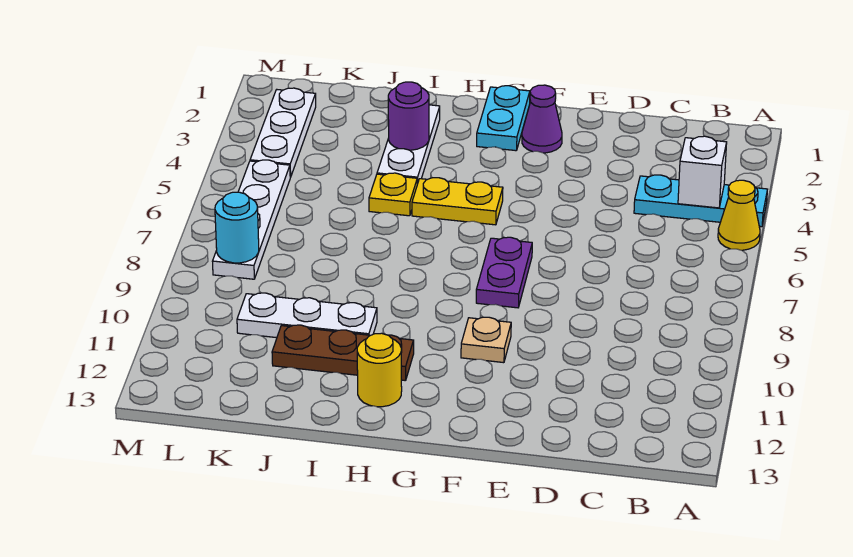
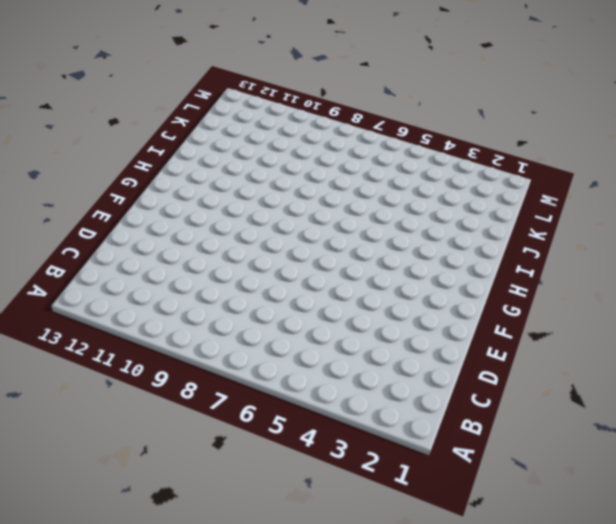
none -> cyan plate A4:C4 level 1
none -> yellow cone A5 level 1
none -> purple cone F2 level 1

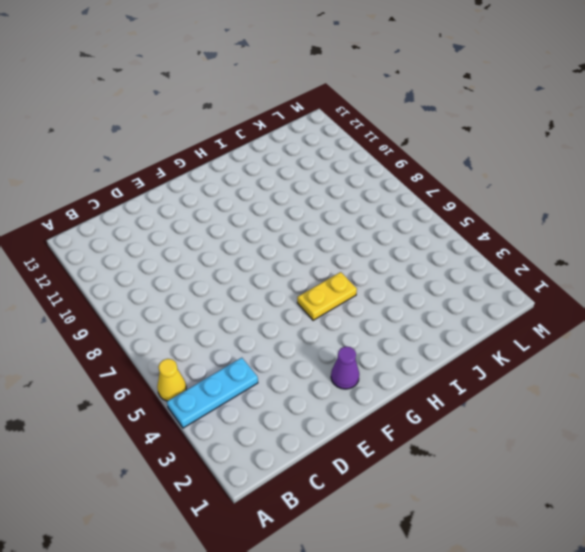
none -> purple plate F7:F8 level 1
none -> tan plate F10 level 1
none -> cyan plate G1:G2 level 1

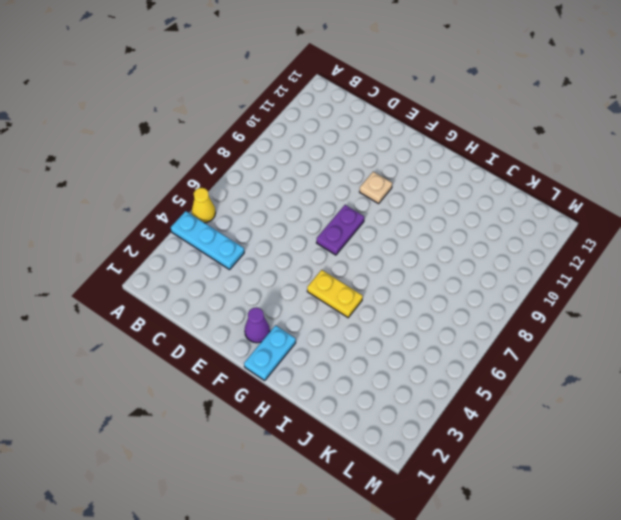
none -> brown plate H11:J11 level 1
none -> yellow round brick H12 level 1
none -> white plate I2:I4 level 1

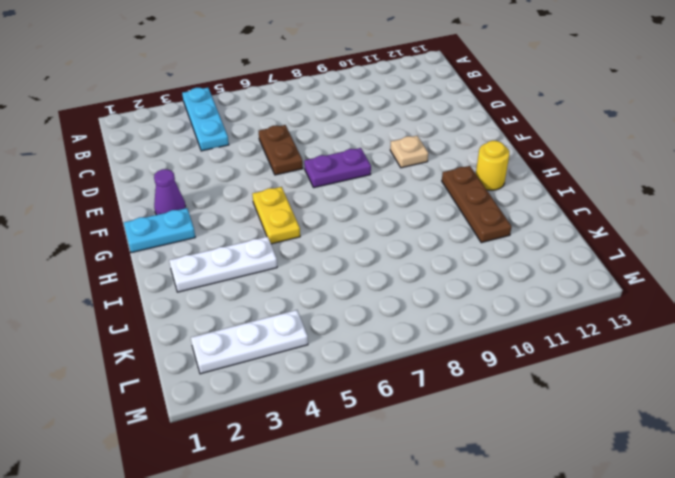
brown plate D6:E6 level 1 -> none
none -> yellow cone A5 level 1
none -> yellow plate I5 level 1
none -> white plate I10:K10 level 1

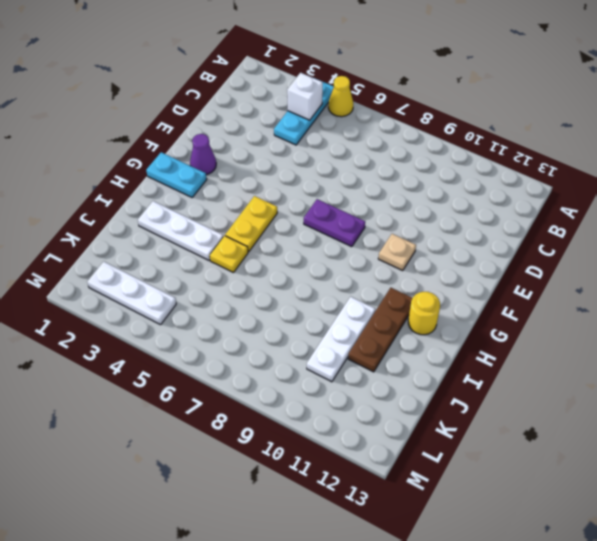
none -> white plate L5:L8 level 1
none -> purple round brick I3 level 2
none -> cyan round brick L8 level 2

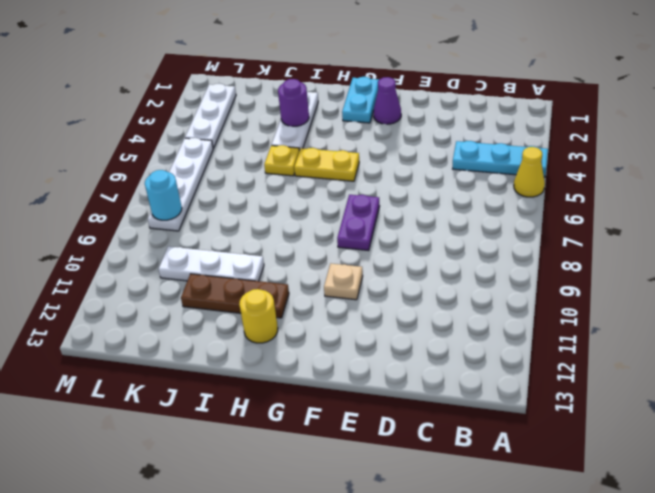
none -> white brick B4 level 2

